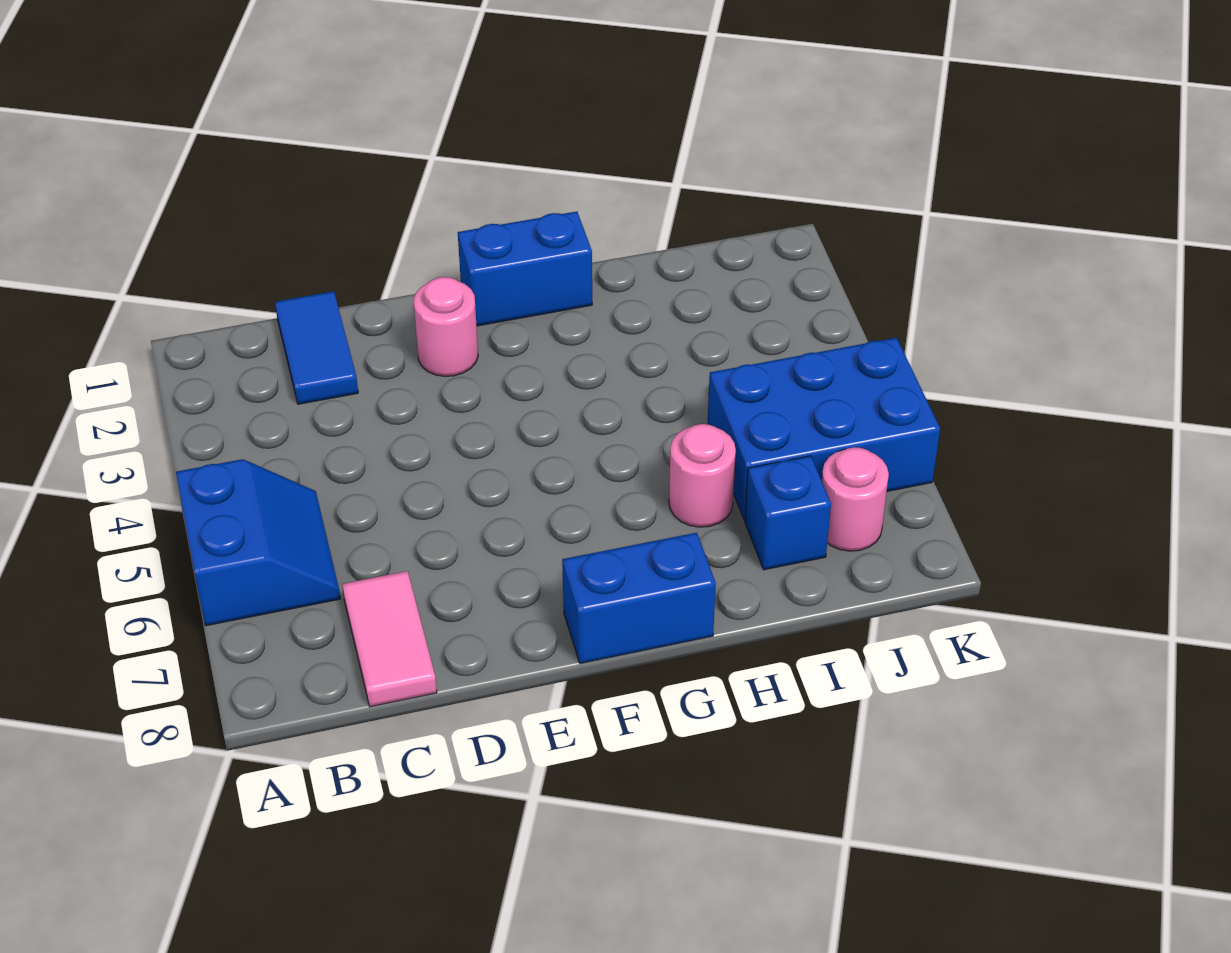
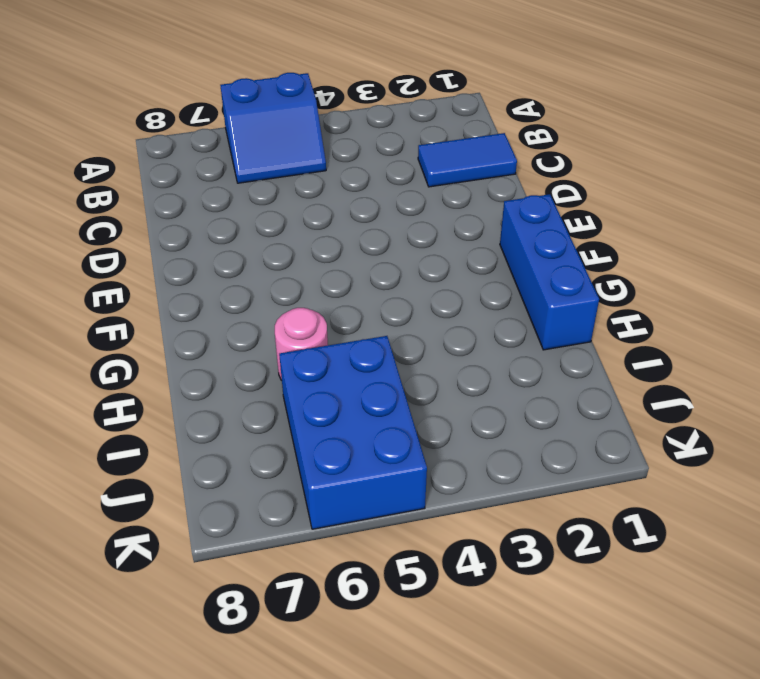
blue brick F1:H1 level 1 -> blue brick F1:G1 level 1
none -> pink tile C7:C8 level 1
none -> pink round brick E2 level 1

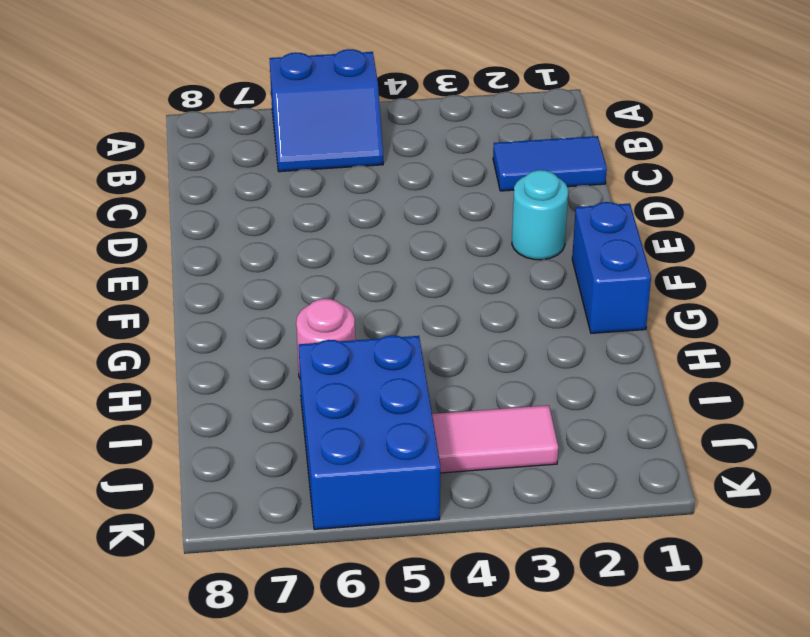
cyan round brick E2 level 1 -> pink round brick E2 level 1
pink tile J3:J4 level 1 -> pink tile C7:C8 level 1
none -> blue brick F8:G8 level 1
none -> blue brick I7 level 1

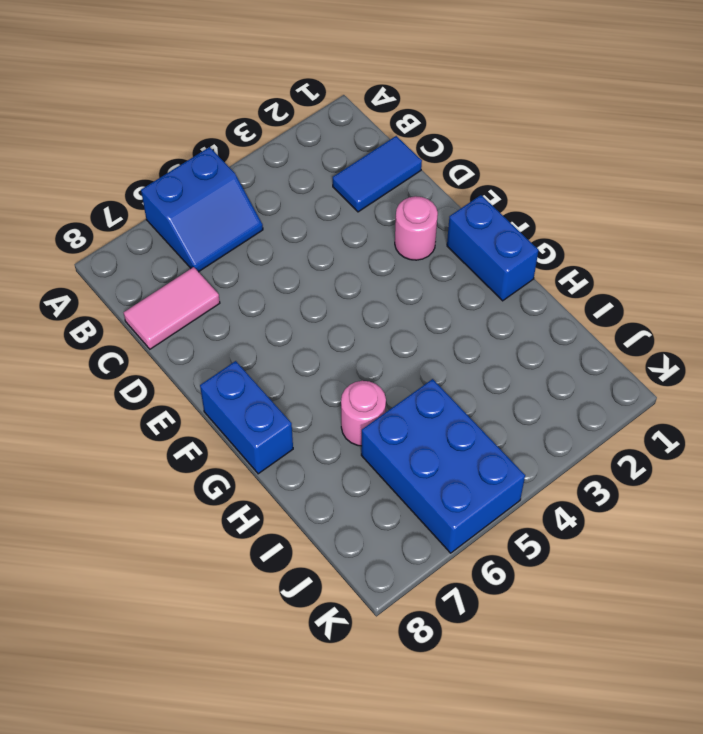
none -> blue brick I7 level 1
none -> pink round brick J7 level 1

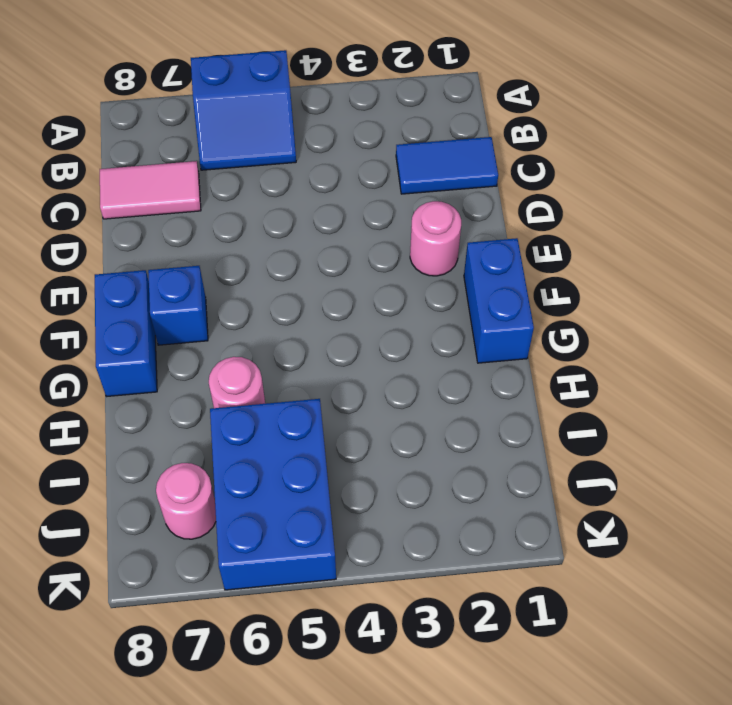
blue brick F7 level 1 -> blue brick I7 level 1

